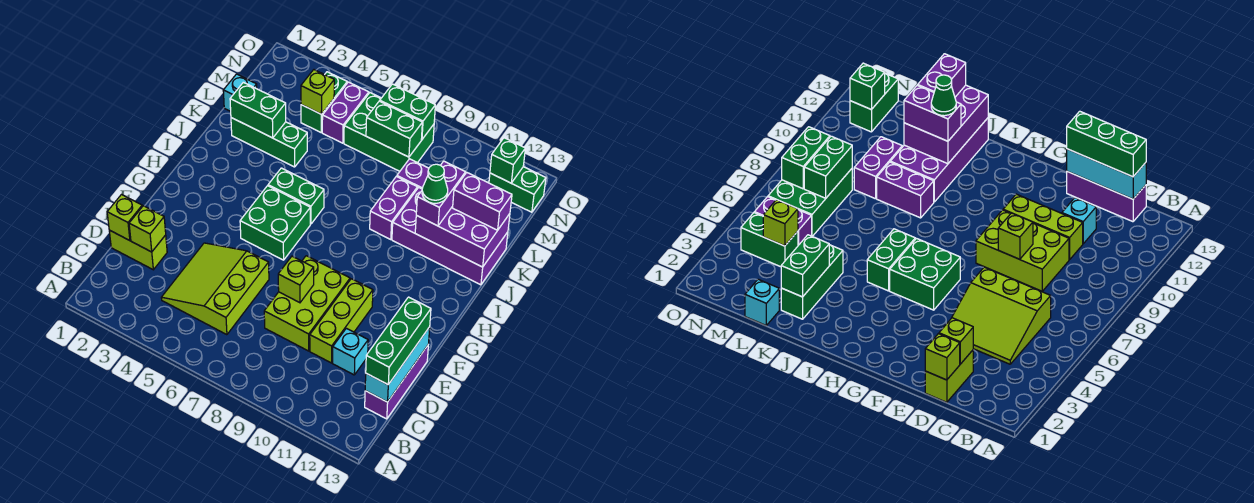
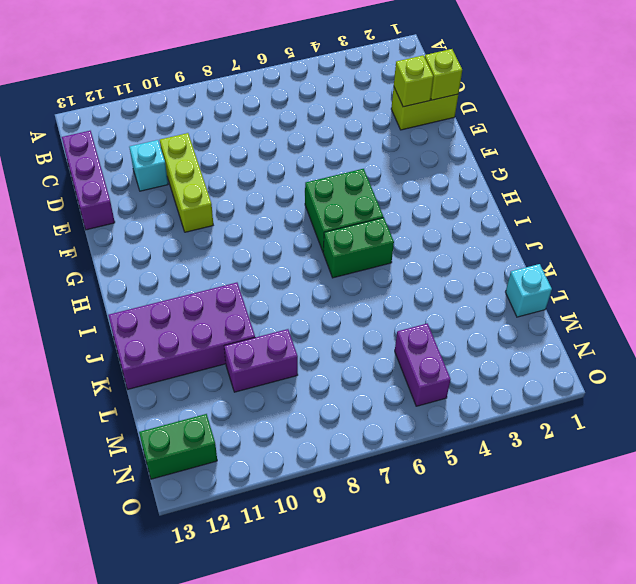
none -> lime slope C4:E6 level 1 top 6
none -> lime brick D8:F9 level 1
none -> purple brick J9:K9 level 1
none -> green brick K2:K4 level 1

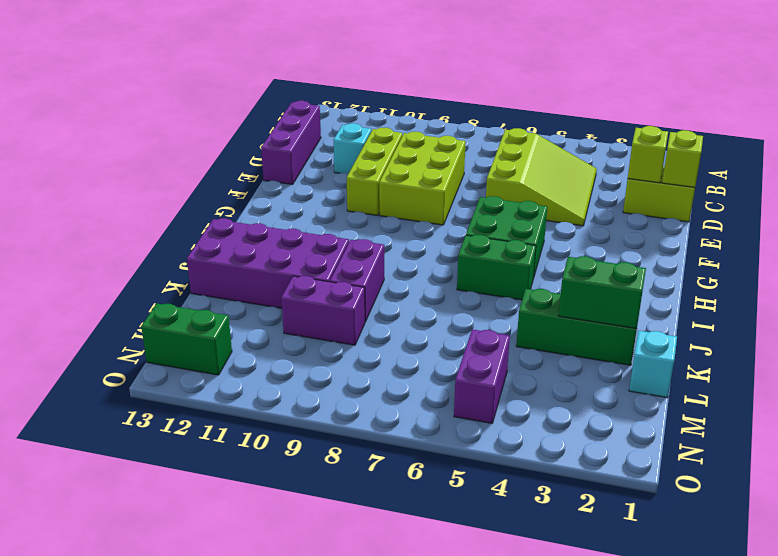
none -> green brick M4:N4 level 1
none -> green brick M6:N8 level 1
none -> cyan brick C13:E13 level 2
none -> lime brick E8 level 2

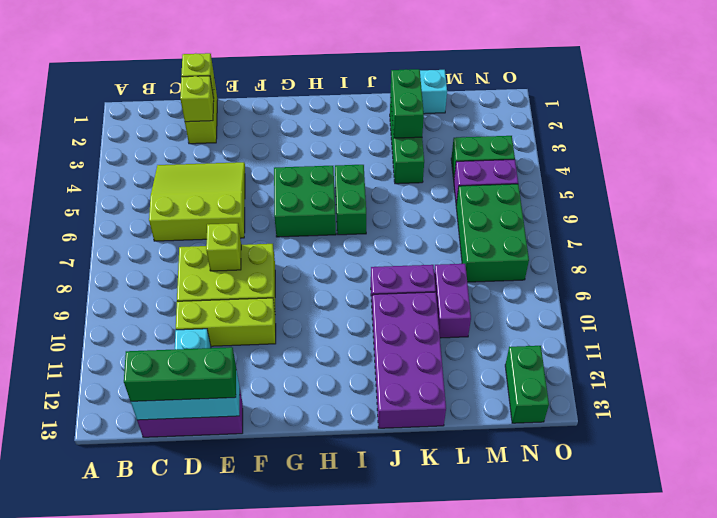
none -> purple brick J11:K13 level 2
none -> lime brick M4 level 2
none -> green brick M7:M8 level 2
none -> green brick N7:N8 level 2

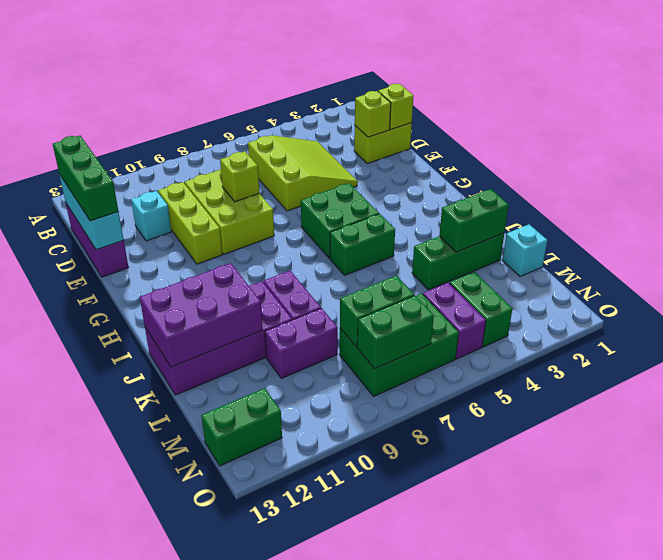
none -> lime brick M4 level 2
none -> green brick N12 level 2
none -> purple brick J11:K11 level 3
none -> purple brick K12:K13 level 3

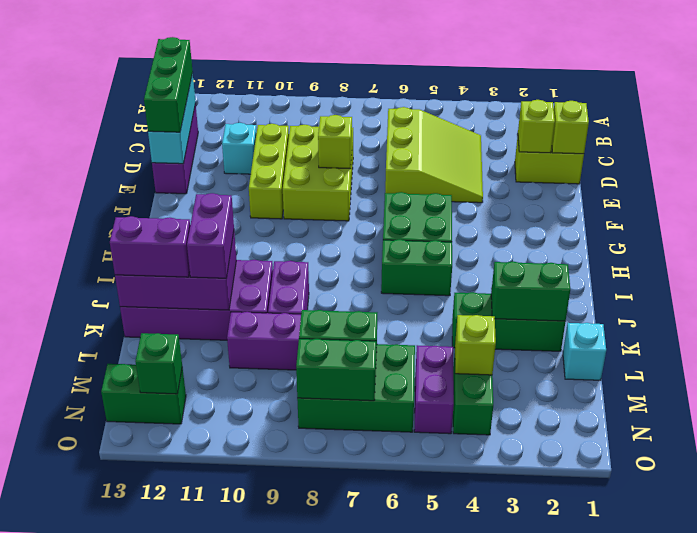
none -> green cone J11 level 4

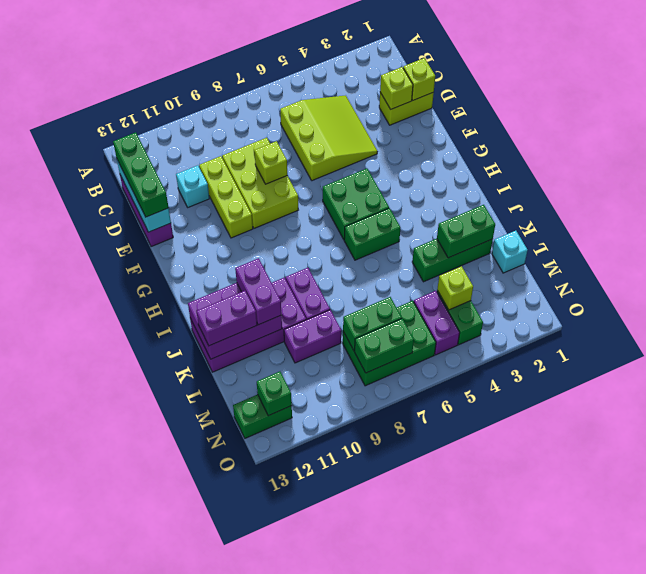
none -> green cone J11 level 4

